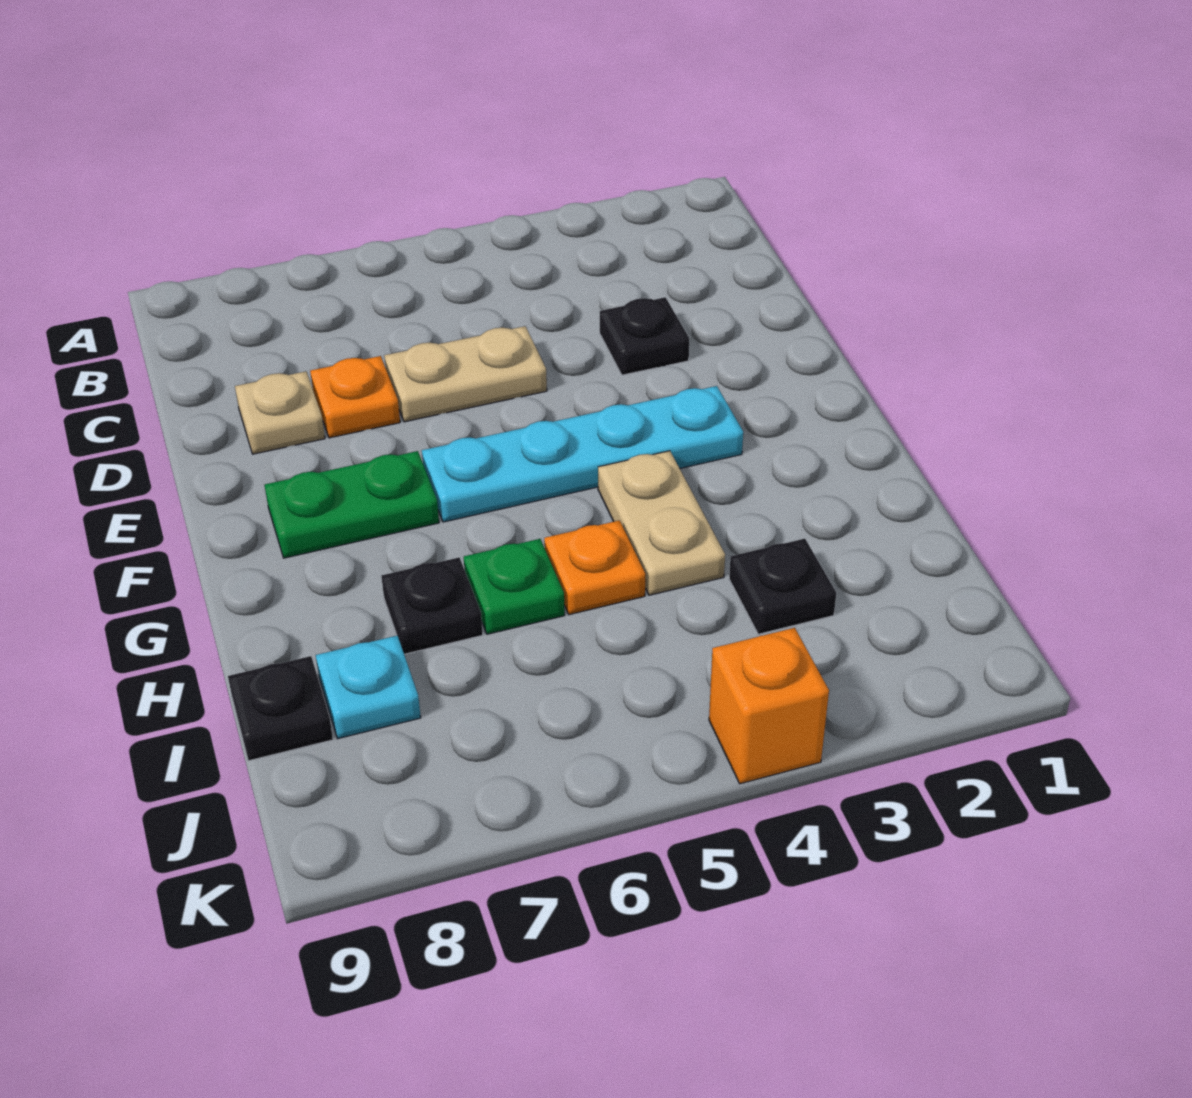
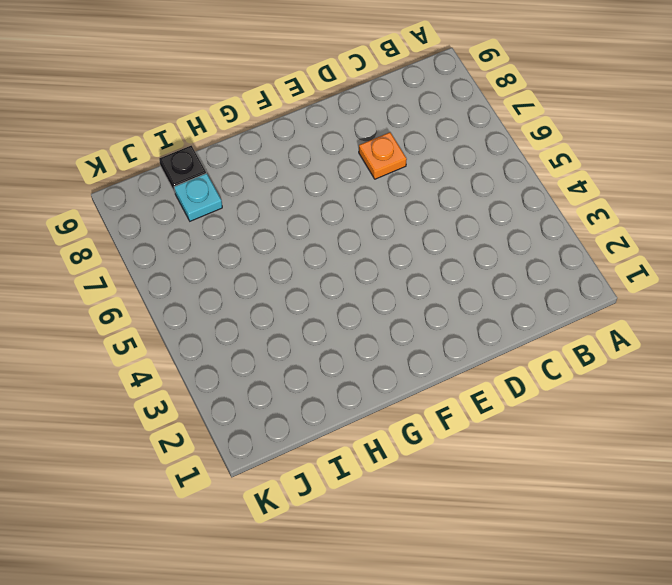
none -> black plate D3 level 1
none -> tan plate D5:D6 level 1
none -> tan plate D8 level 1

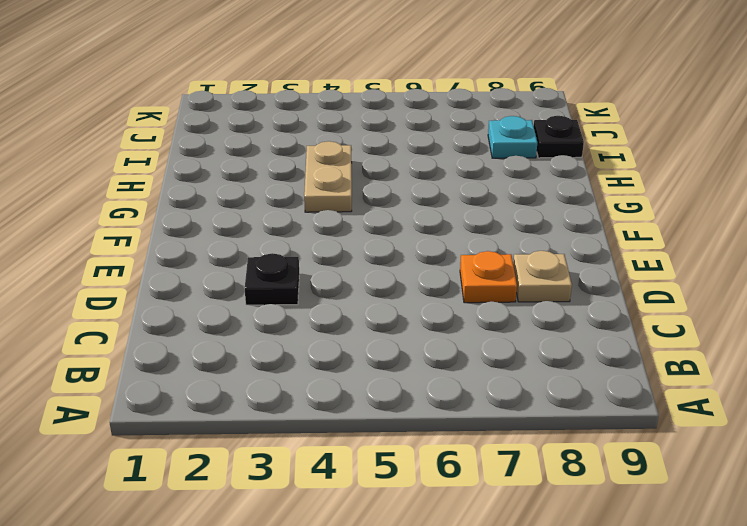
none -> tan plate D5:D6 level 1
none -> cyan plate F3:F6 level 1
none -> green plate F7:F8 level 1

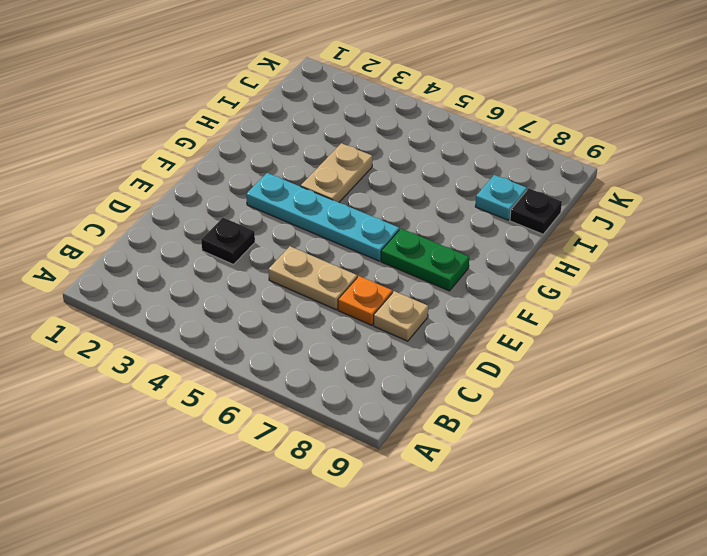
none -> orange plate H5 level 1
none -> green plate H6 level 1
none -> black plate H7 level 1

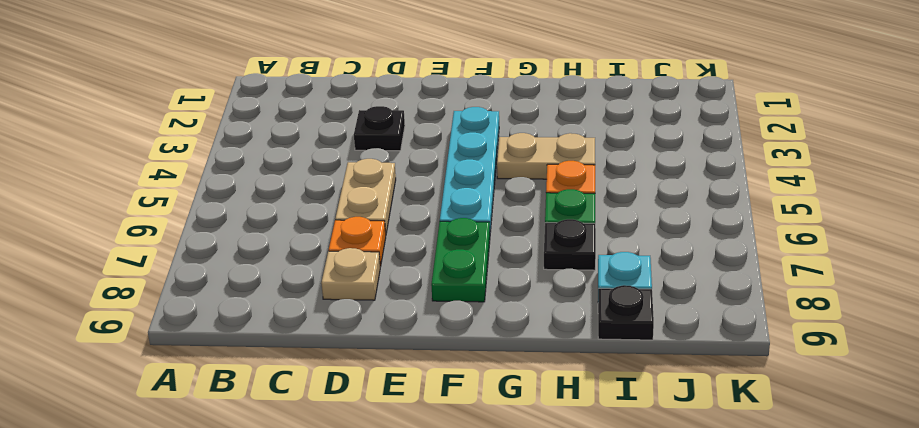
none -> black plate I3 level 1
none -> orange brick K4 level 1

